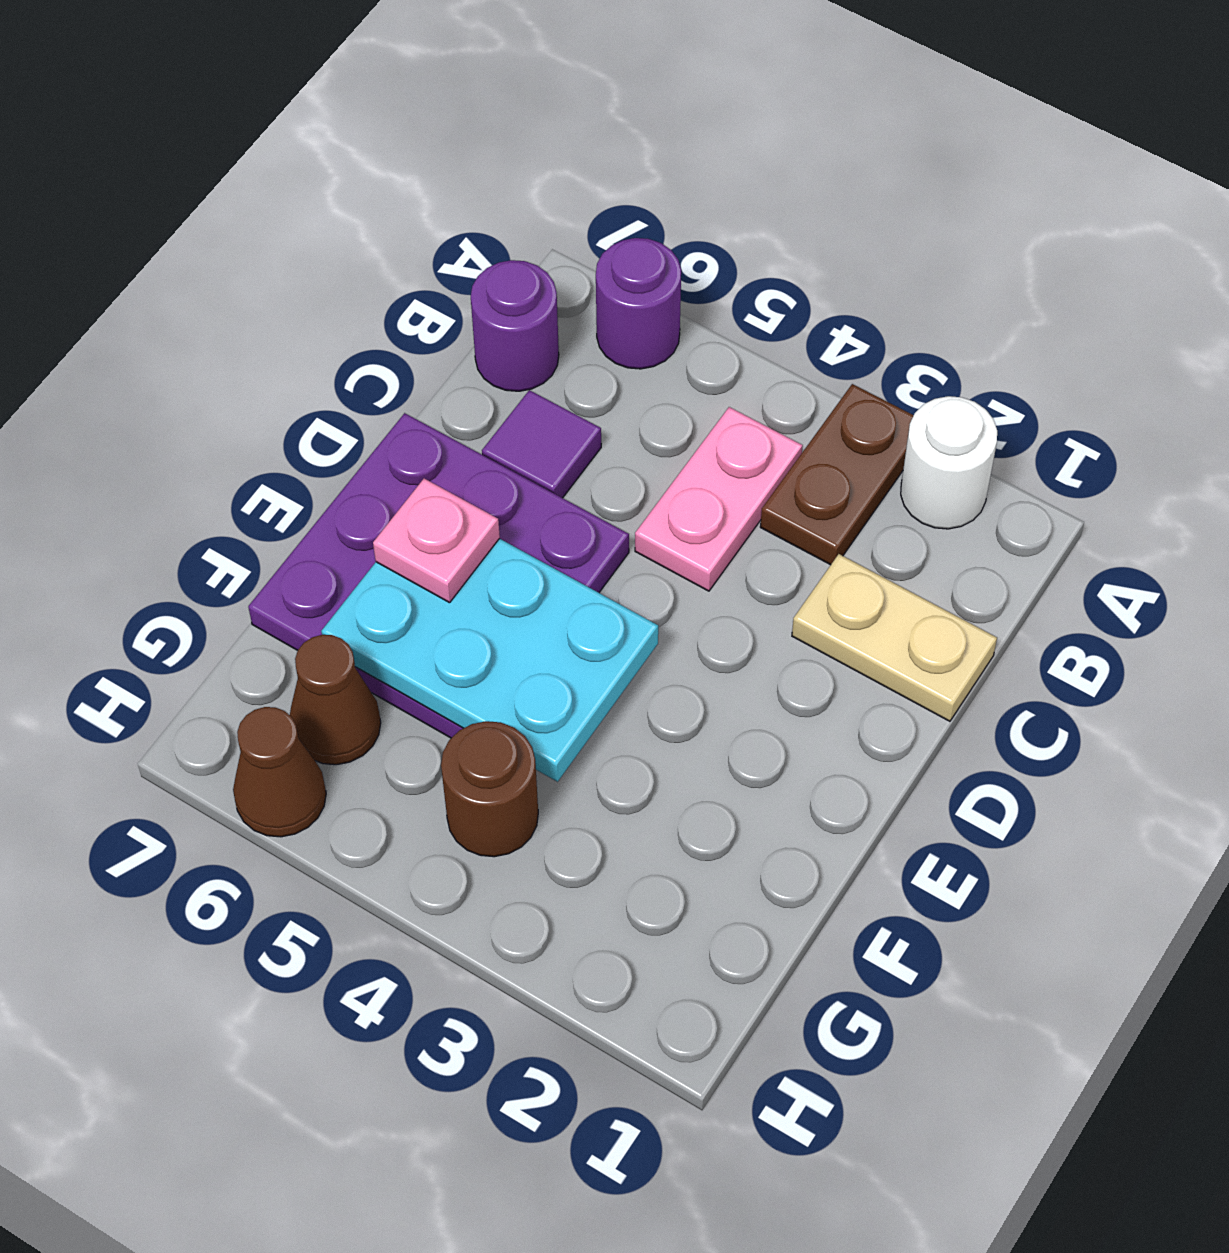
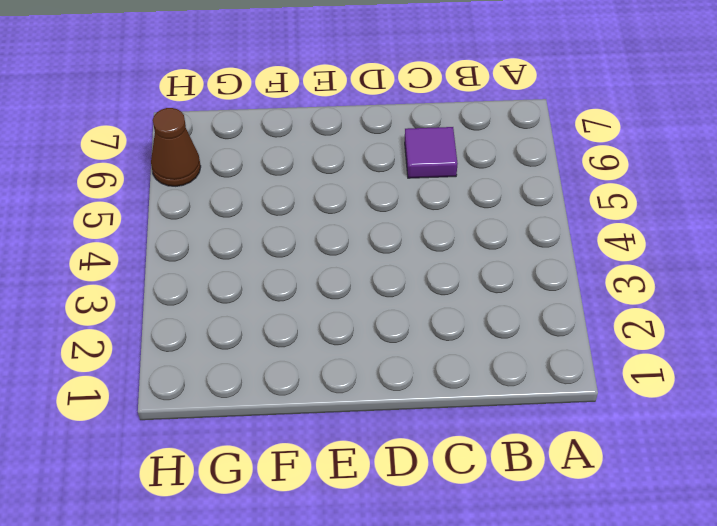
none -> white round brick A2 level 1
none -> brown plate A3:B3 level 1
none -> purple round brick A6 level 1

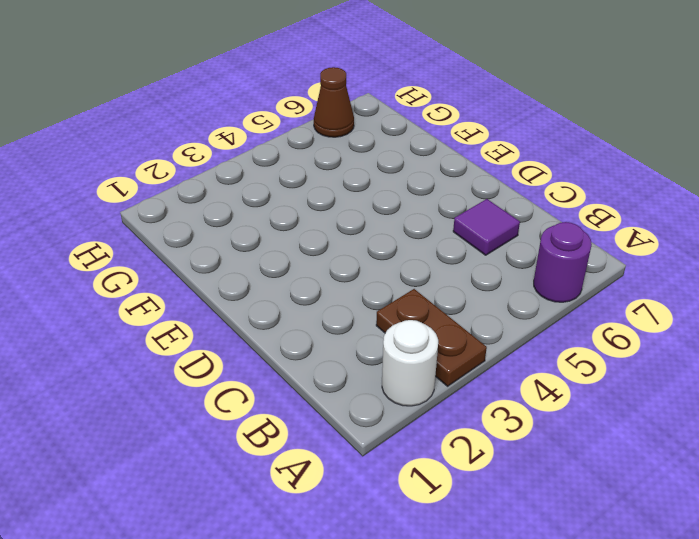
none -> pink plate B4:C4 level 1
none -> purple round brick B7 level 1
none -> tan plate C1:C2 level 1

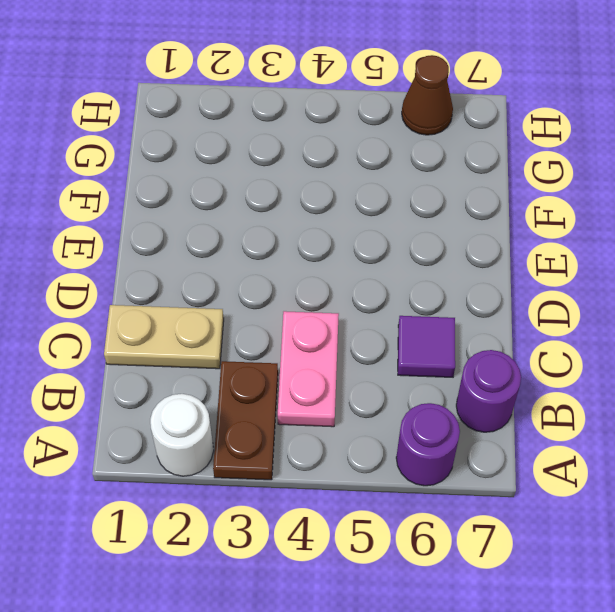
none -> purple plate D5:F7 level 1
none -> brown round brick G4 level 1
none -> brown cone G6 level 1

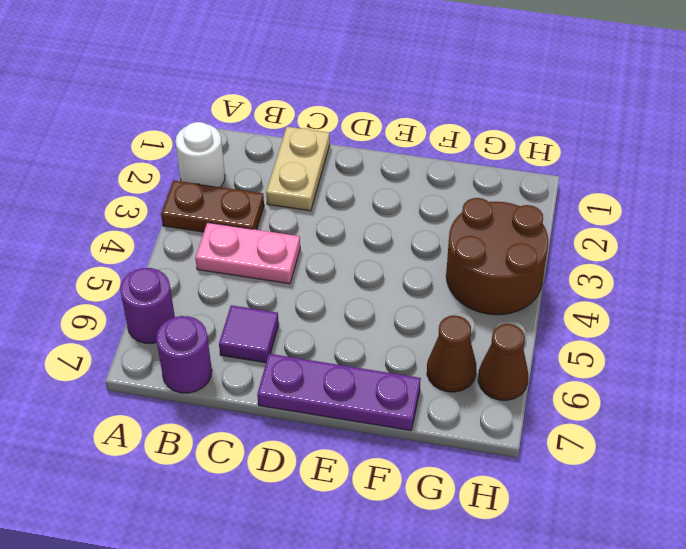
purple plate D7:F7 level 1 -> purple plate D5:F7 level 1
brown round brick G3:H4 level 1 -> brown round brick G4 level 1
none -> cyan plate E4:F6 level 2
none -> pink plate E6 level 3

